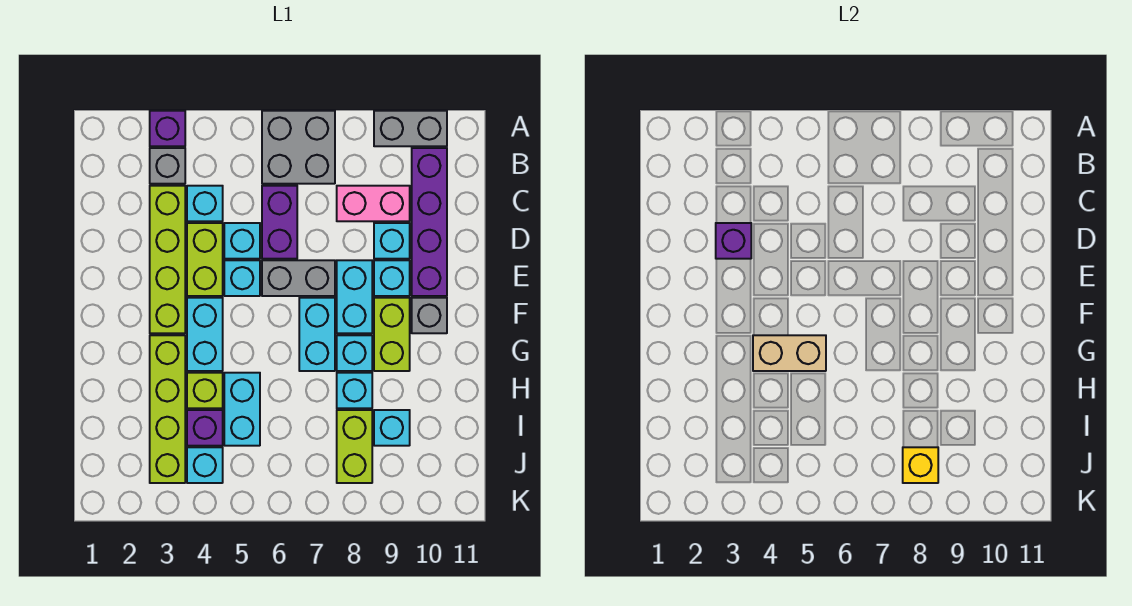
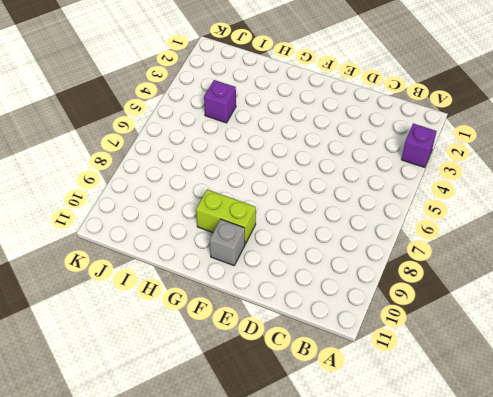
none -> grey brick A6:B7 level 1
none -> grey brick A9:A10 level 1
none -> grey brick B3 level 1
none -> purple brick B10:E10 level 1

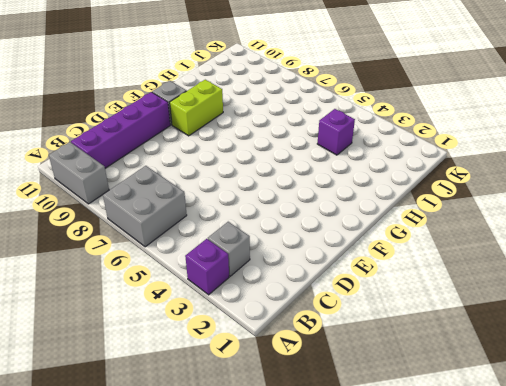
none -> lime brick C3:F3 level 1
none -> cyan brick C4 level 1
none -> purple brick C6:D6 level 1
none -> pink brick C8:C9 level 1

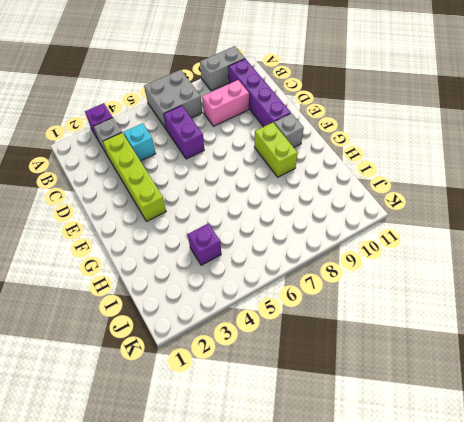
none -> lime brick D4:E4 level 1
none -> cyan brick D5 level 1
none -> cyan brick D9 level 1
none -> cyan brick E5 level 1

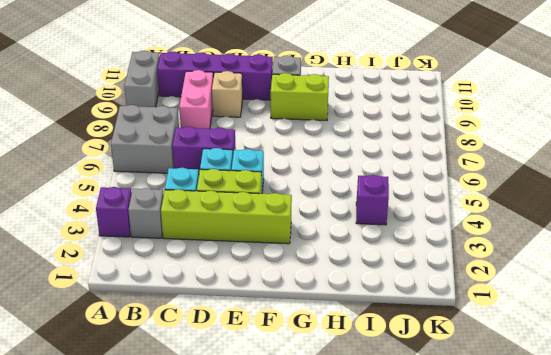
tan brick D9 level 1 -> cyan brick D9 level 1
none -> grey brick E6:E7 level 1
none -> cyan brick E8:F8 level 1
none -> cyan brick E9 level 1
none -> cyan brick F4:G4 level 1

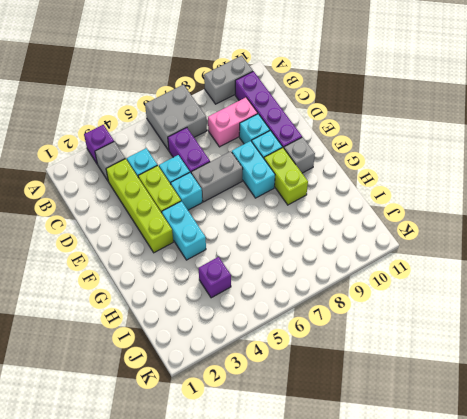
none -> cyan brick F7:G7 level 1
none -> lime brick G3:J3 level 1
none -> cyan brick G8 level 1
none -> lime brick H4 level 1

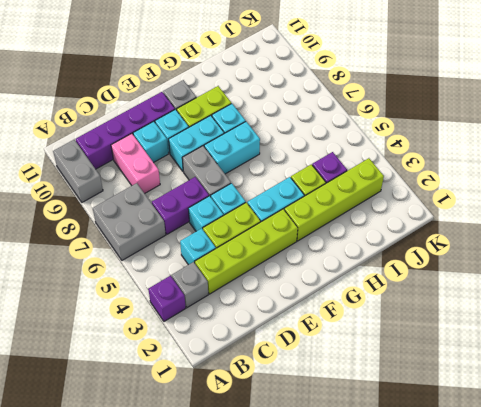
none -> cyan brick H5:I5 level 1
none -> cyan brick H8 level 1
none -> lime brick I8:J8 level 1
none -> cyan brick I9 level 1

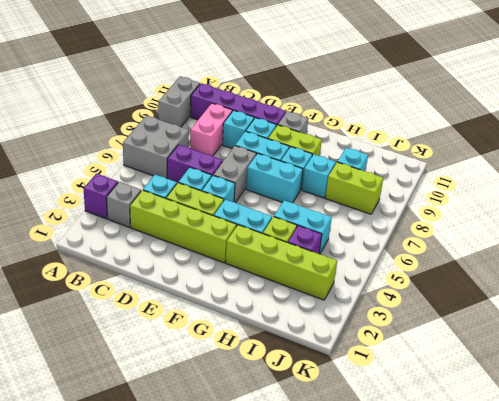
none -> cyan brick J4 level 1
none -> purple brick D3 level 2
none -> tan brick G4:G5 level 2
none -> yellow brick J8 level 2

